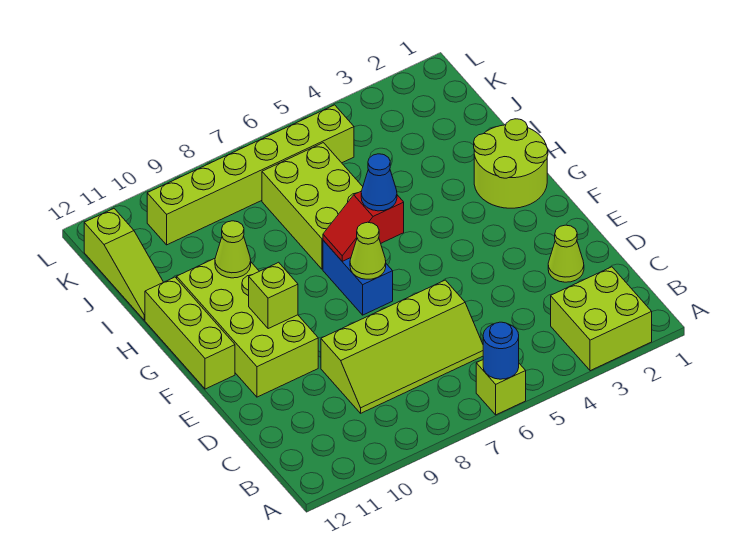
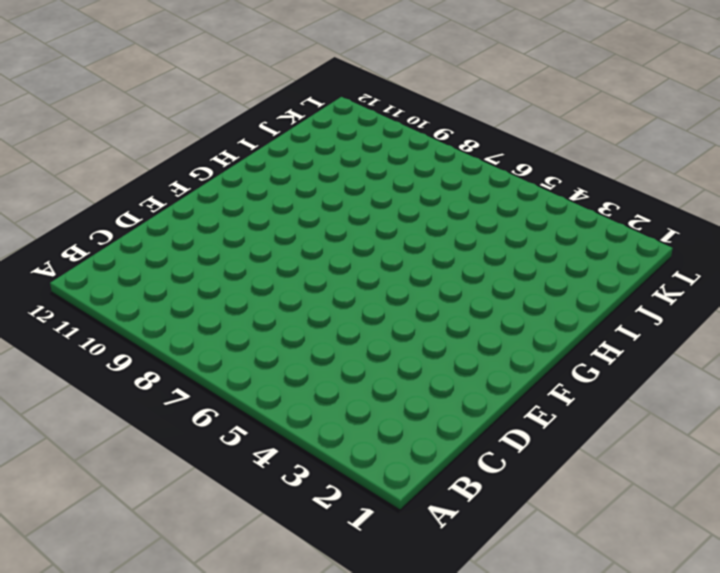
none -> lime brick A2:B3 level 1
none -> lime brick A6 level 1
none -> lime slope C6:D9 level 1 top D

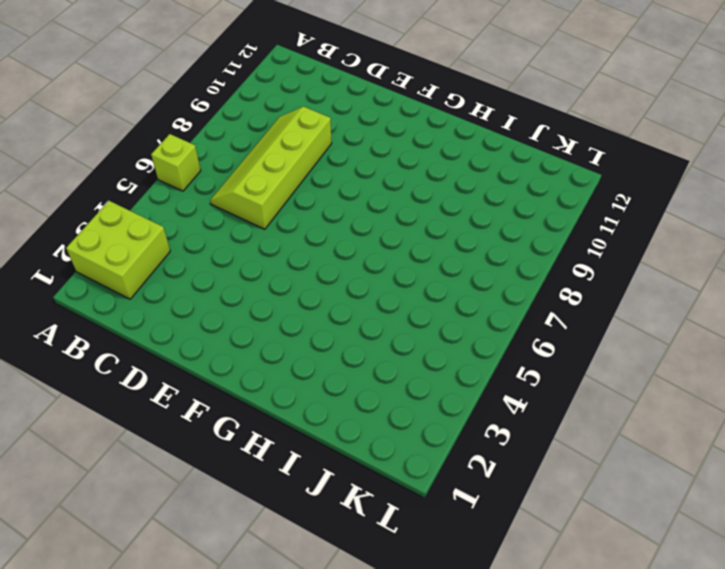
none -> lime cone D2 level 1
none -> lime brick E10:H11 level 1
none -> blue brick F7:G7 level 1

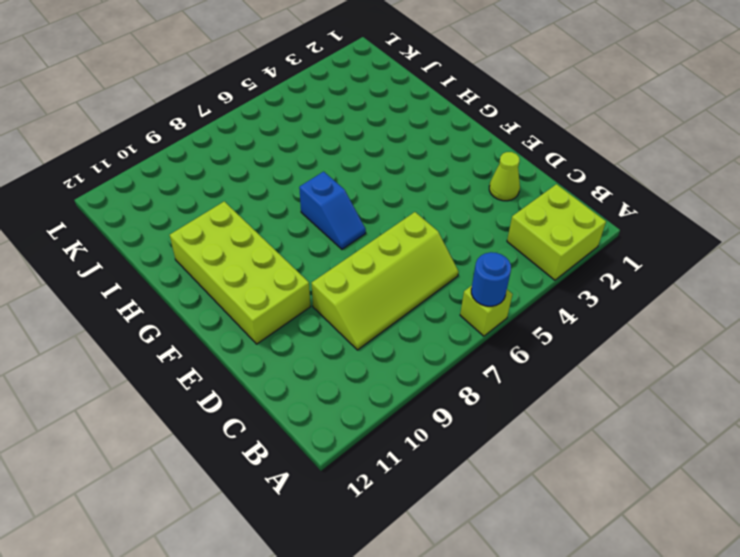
blue slope F7:G7 level 1 top G -> blue brick F7:G7 level 1
none -> lime brick F12:H12 level 1
none -> lime round brick G1:H2 level 1
none -> lime brick H6:J7 level 1

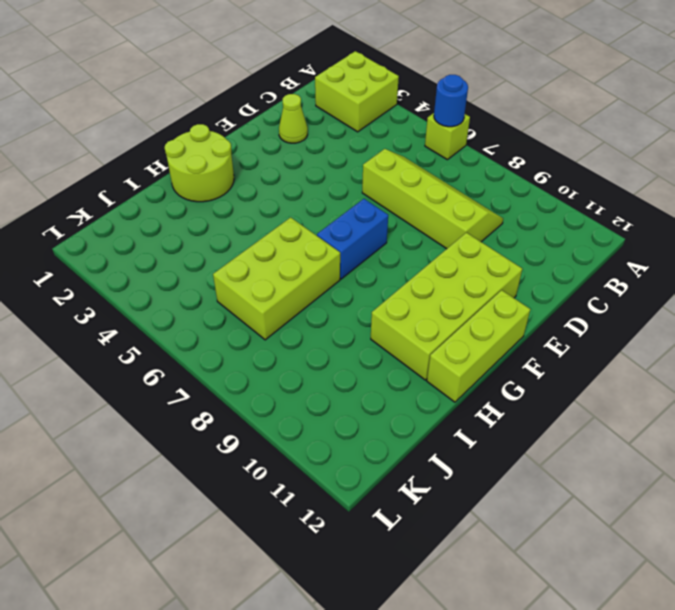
none -> lime slope I12:K12 level 1 top K
none -> lime brick K5:K10 level 1
none -> lime cone F7 level 2

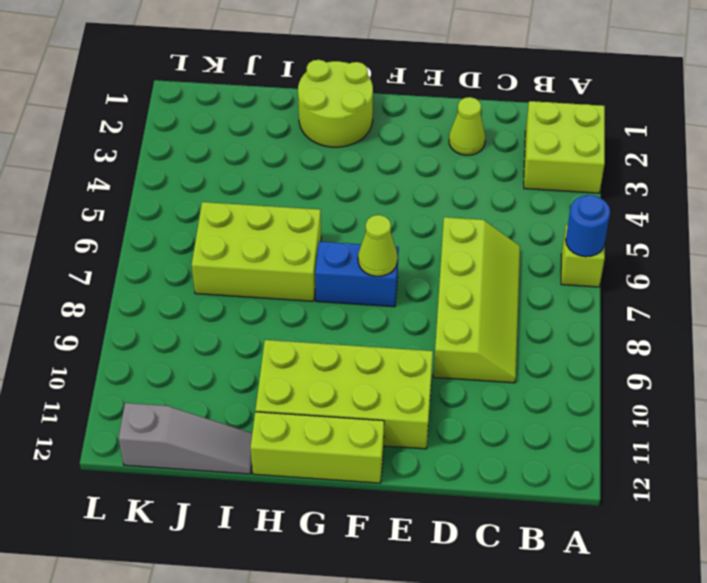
grey slope I12:K12 level 1 top K -> lime slope I12:K12 level 1 top K
none -> lime brick K5:K10 level 1
none -> lime brick F10 level 2
none -> red slope G6:G7 level 2 top 6

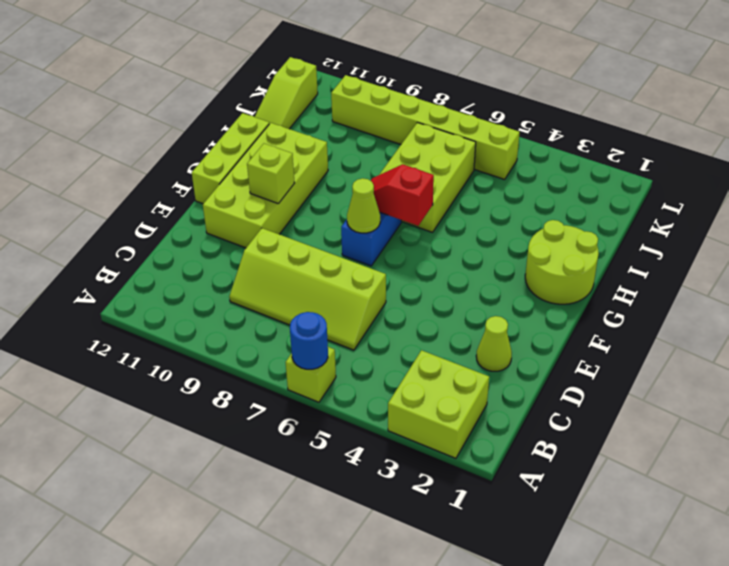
none -> lime cone H10 level 2
none -> blue cone G6 level 3

